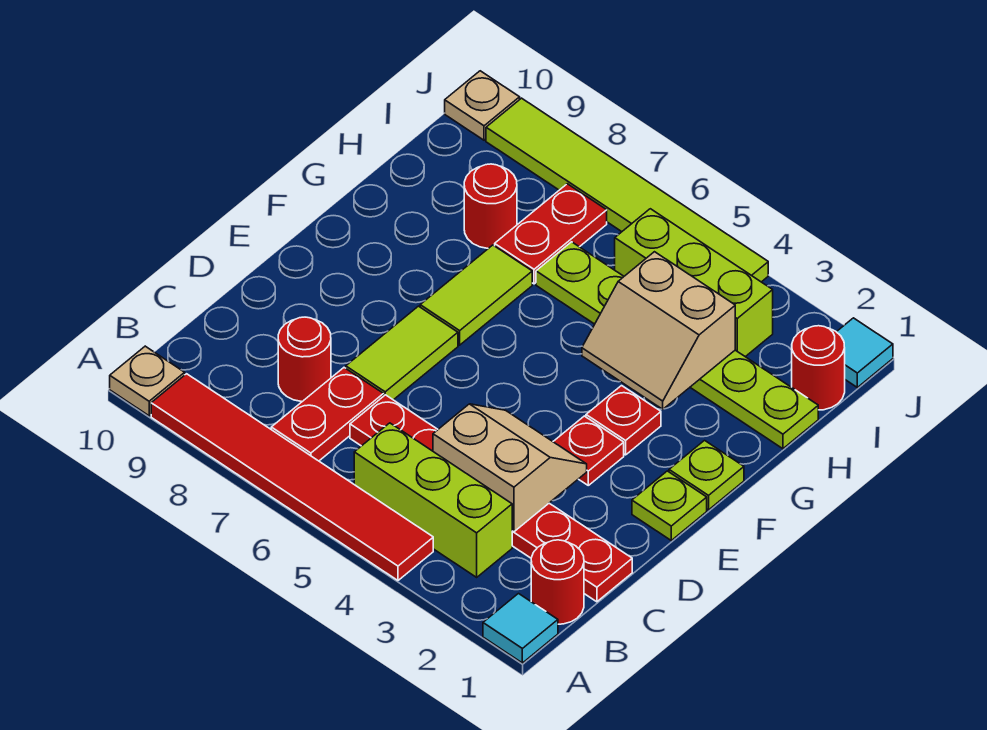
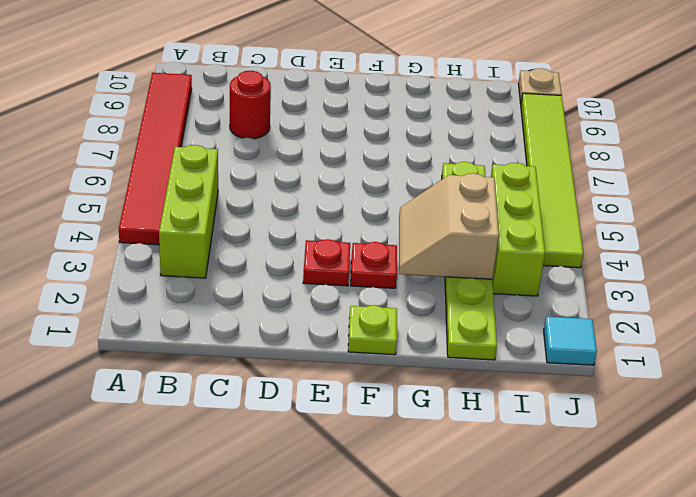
none -> cyan tile A1 level 1
none -> tan plate A10 level 1
none -> red round brick B1 level 1

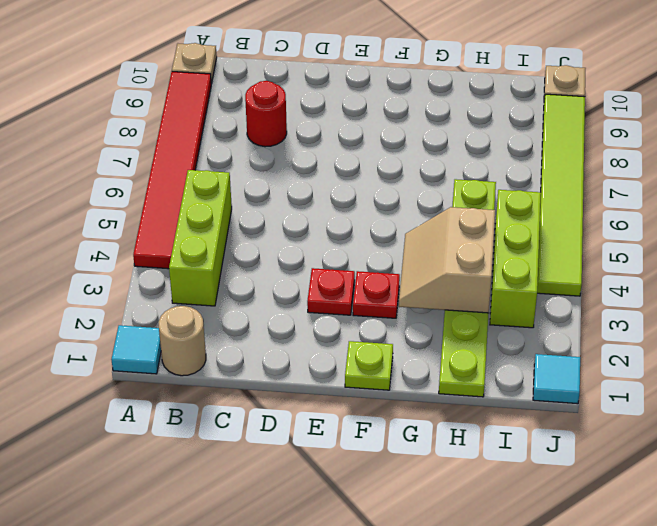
tan round brick B1 level 1 -> red round brick B1 level 1
none -> red plate B7:C7 level 1
none -> red plate C1:C6 level 1
none -> lime tile D7:E7 level 1

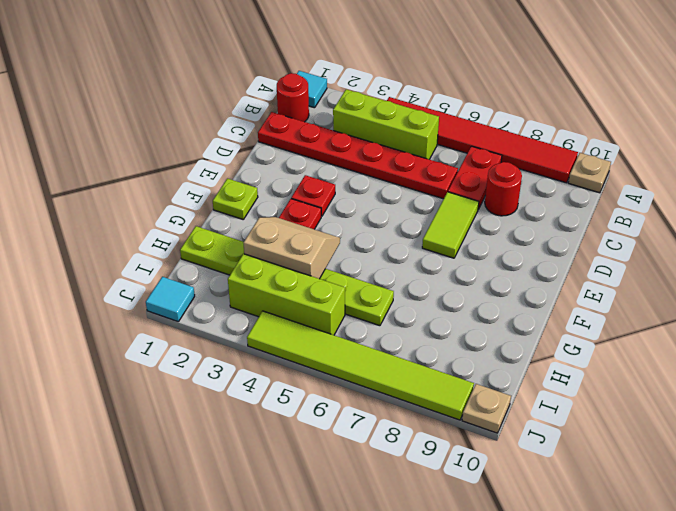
none -> lime plate E1 level 1
none -> lime tile F7:G7 level 1
none -> red plate H7:I7 level 1

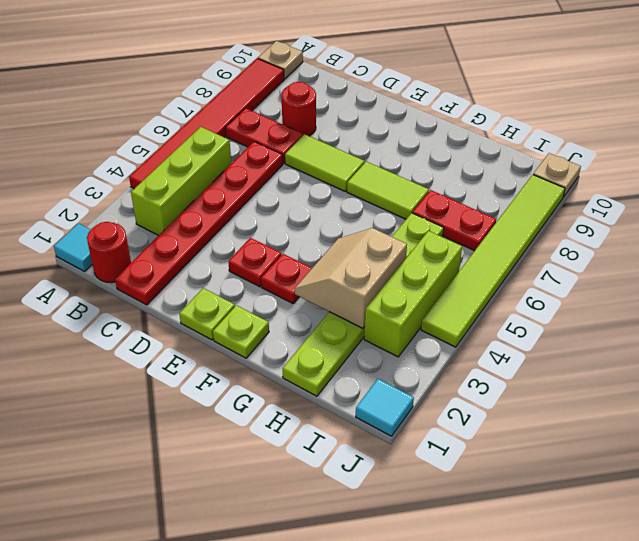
none -> red round brick H8 level 1
none -> red round brick I1 level 1
none -> tan slope C3:D4 level 2 top C

